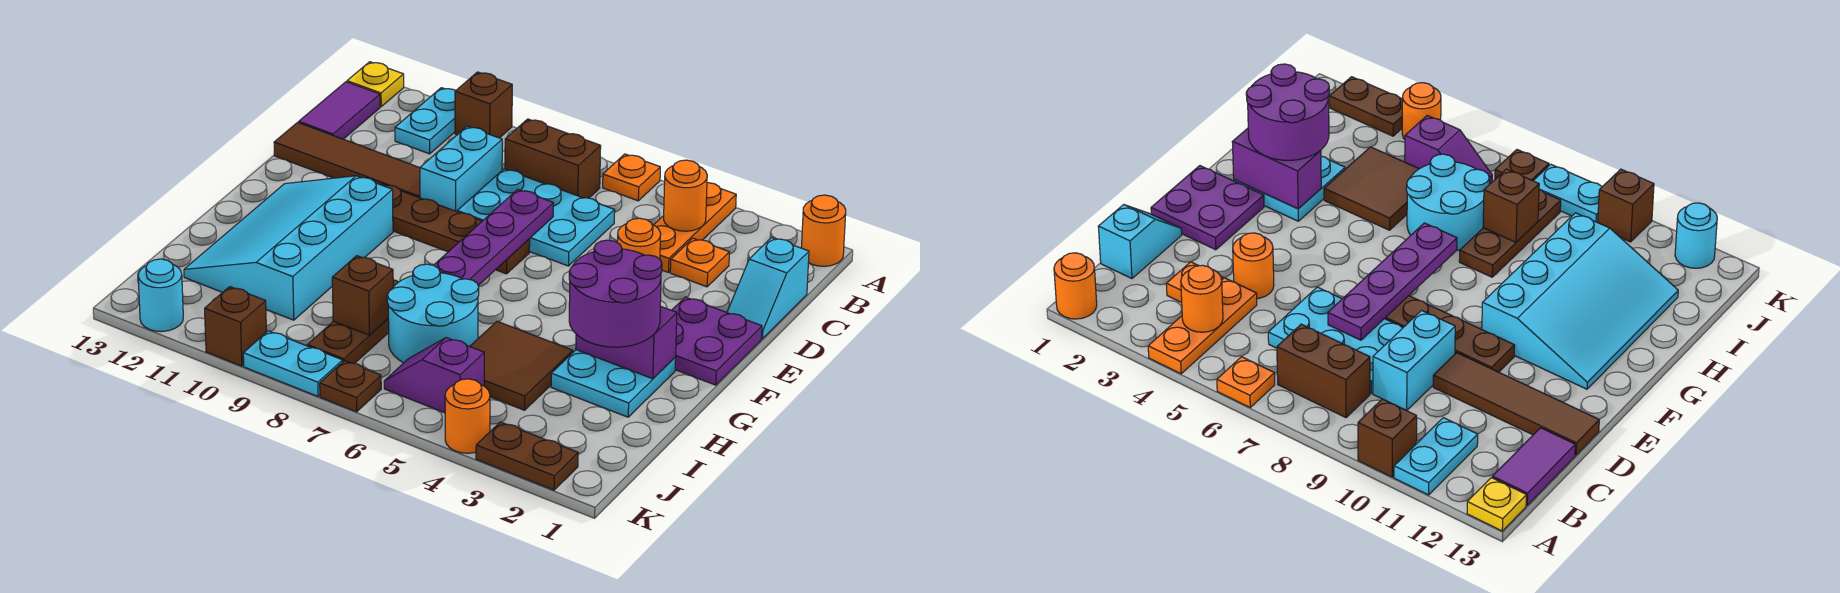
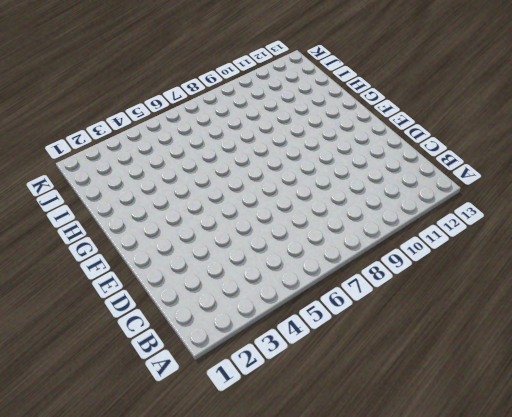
none -> orange round brick A1 level 1
none -> orange plate A4:C4 level 1
none -> orange plate A6 level 1
none -> brown brick A10 level 1

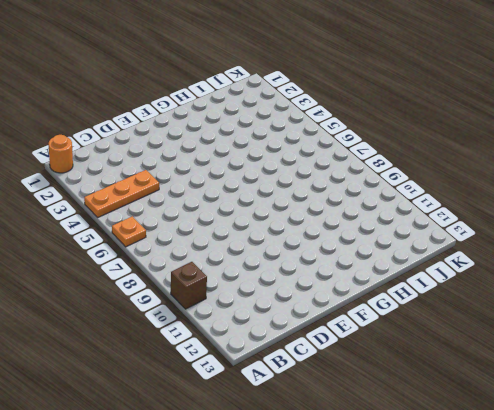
none -> cyan plate A11:B11 level 1
none -> yellow plate A13 level 1
none -> brown brick B7:B8 level 1
none -> purple tile B13:C13 level 1

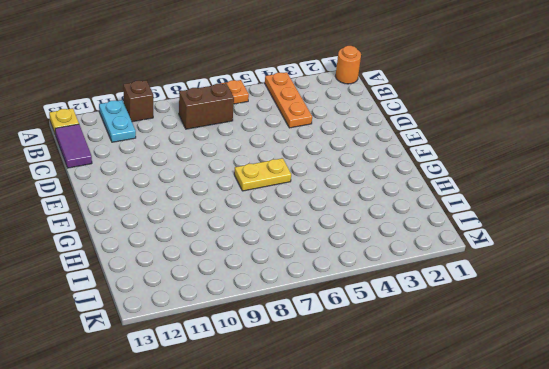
yellow plate F6:F7 level 1 -> none
none -> cyan slope C1:D1 level 1 top C
none -> orange plate C3 level 1
none -> cyan plate C6:D8 level 1
none -> cyan brick C9:D9 level 1

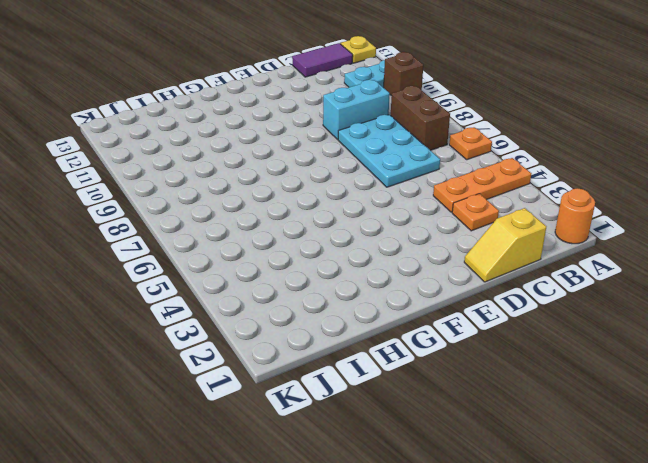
yellow slope C1:D1 level 1 top C -> cyan slope C1:D1 level 1 top C
none -> orange round brick D4 level 1
none -> brown tile D10:D13 level 1
none -> purple plate E1:F2 level 1
none -> brown plate E7:E10 level 1

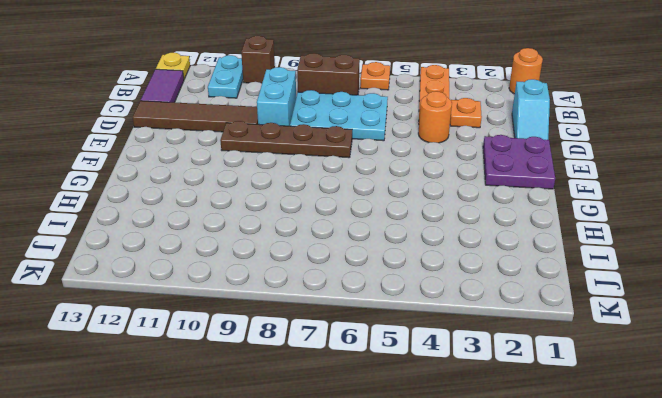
none -> cyan slope F10:I12 level 1 top 10
none -> cyan plate G2:H3 level 1
none -> brown tile H4:I5 level 1
none -> cyan round brick H6:I7 level 1

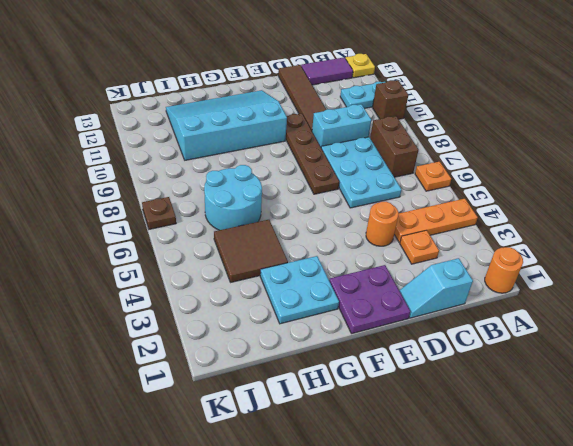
none -> brown plate H8:J8 level 1
none -> purple slope J5:J6 level 1 top 5
none -> brown plate K2:K3 level 1
none -> orange round brick K4 level 1

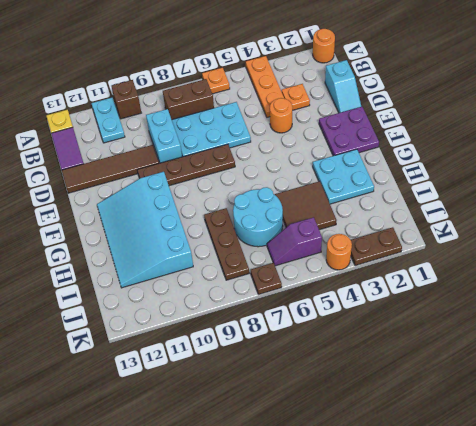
none -> cyan plate K8:K9 level 1
none -> brown brick K10 level 1
none -> cyan round brick K12 level 1
none -> orange round brick B4 level 2

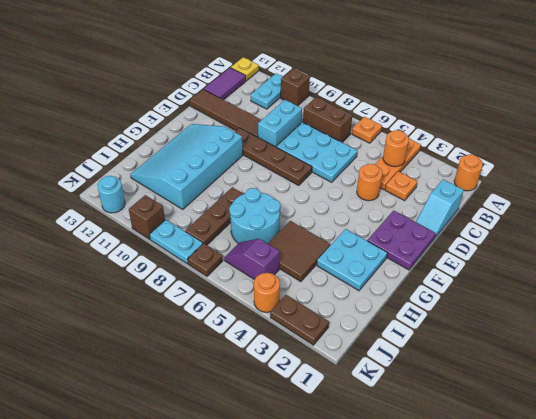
none -> purple plate D7:G7 level 2
none -> purple brick G2:G3 level 2
none -> brown brick I8 level 2
none -> purple round brick G2:H3 level 3

